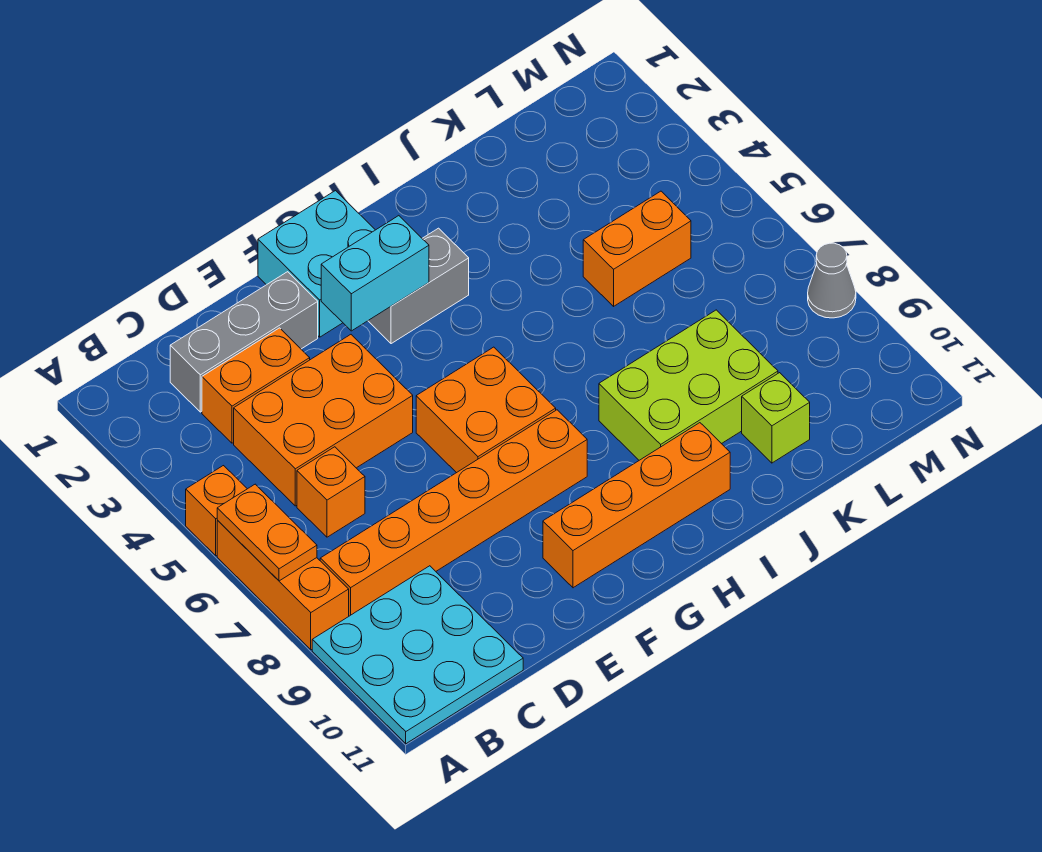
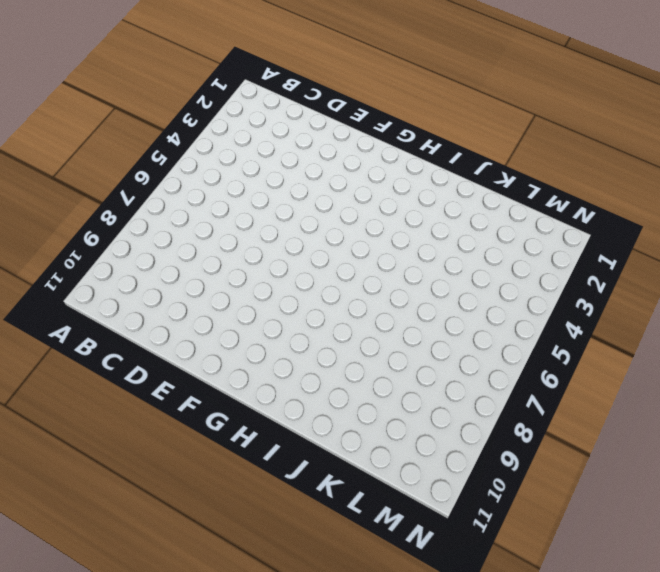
none -> orange brick A5 level 1
none -> orange brick A6:A8 level 1
none -> cyan plate A9:C11 level 1

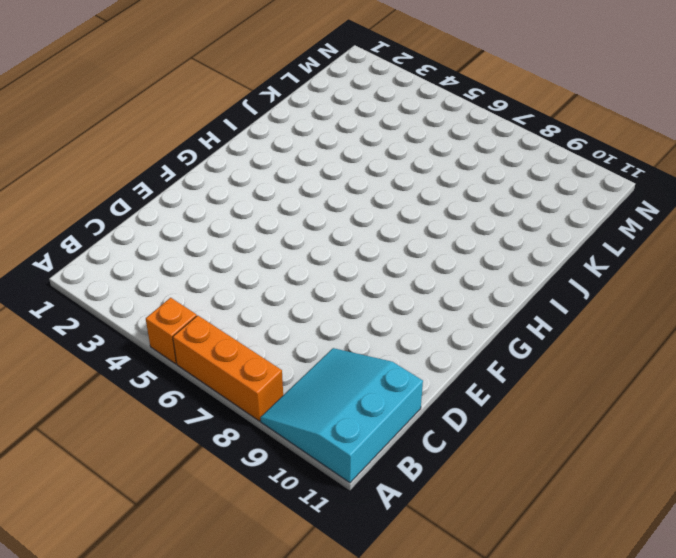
cyan slope A9:C11 level 1 top 11 -> cyan plate A9:C11 level 1
none -> orange brick B8:G8 level 1
none -> grey brick C2:E2 level 1
none -> orange brick C3:D3 level 1

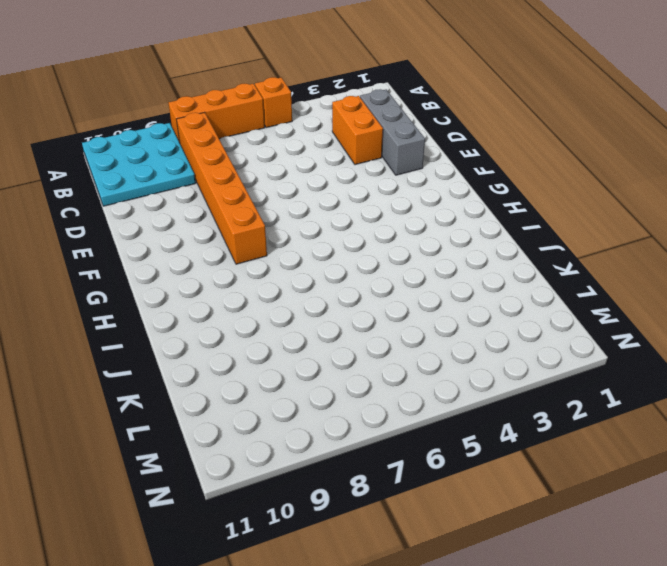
none -> orange brick C4:E5 level 1
none -> orange brick C6 level 1
none -> cyan brick F1:G2 level 1

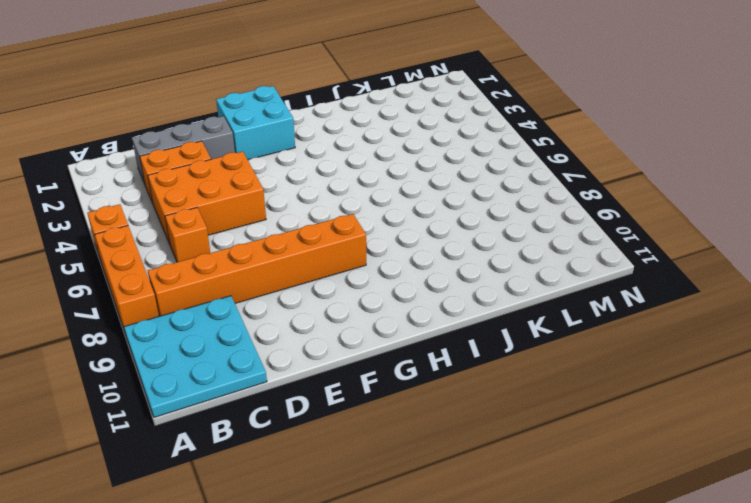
none -> orange brick F6:G7 level 1
none -> orange brick F10:I10 level 1
none -> grey brick G3:H3 level 1

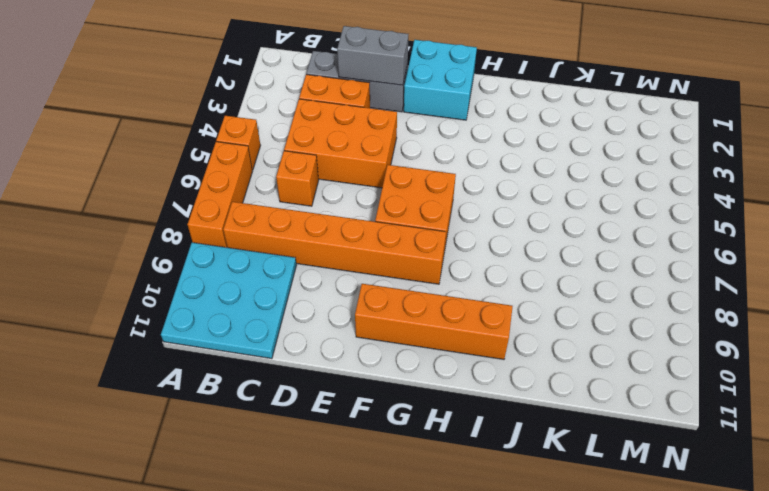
grey brick D2:E2 level 2 -> grey brick G3:H3 level 1
none -> lime brick I8:K9 level 1
none -> orange brick K5:L5 level 1
none -> lime brick K10 level 1

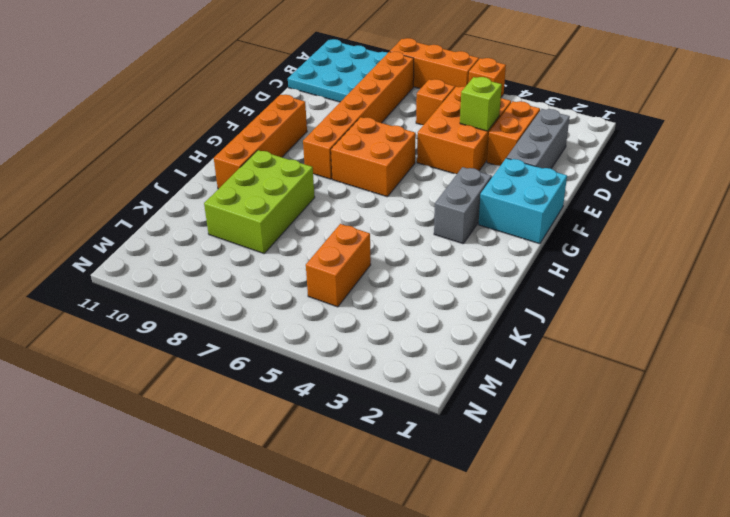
lime brick D4 level 2 -> lime brick K10 level 1
none -> grey cone N8 level 1
none -> orange plate A6:A7 level 2
none -> cyan brick F3:G3 level 2

